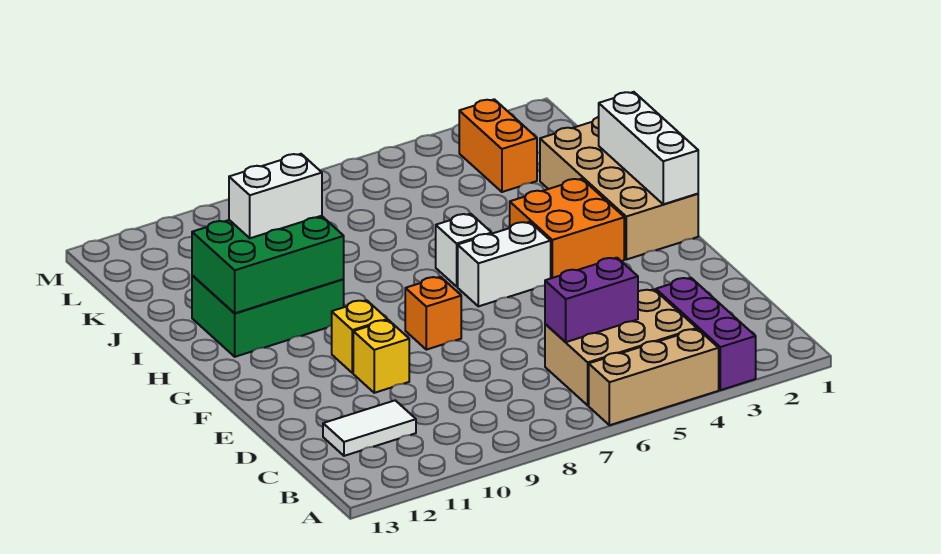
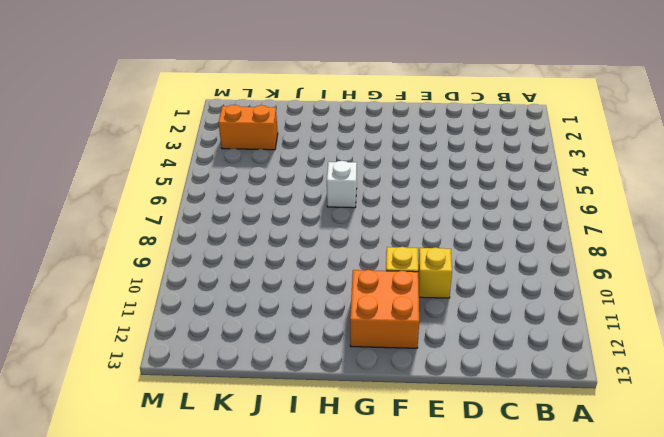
orange brick F11:G12 level 1 -> orange brick G3:H4 level 1
none -> purple brick A3:C3 level 1
none -> tan brick A4:A6 level 1
none -> tan brick B4:C6 level 1

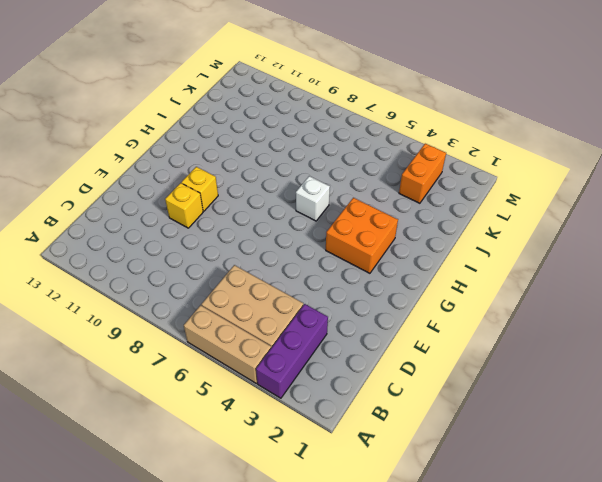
none -> white tile C11:C12 level 1
none -> orange brick F8 level 1
none -> tan brick G1:J2 level 1

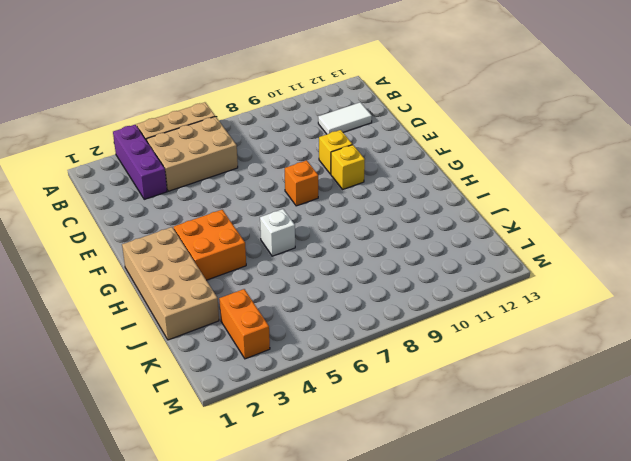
none -> white brick G5:G6 level 1
none -> green brick H10:I12 level 1
none -> purple brick C5:C6 level 2

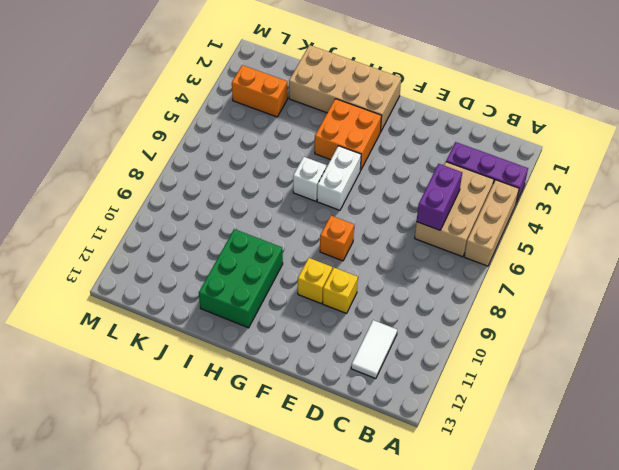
none -> white brick G1:I1 level 2
none -> green brick H10:I12 level 2
none -> white brick I10:I11 level 3

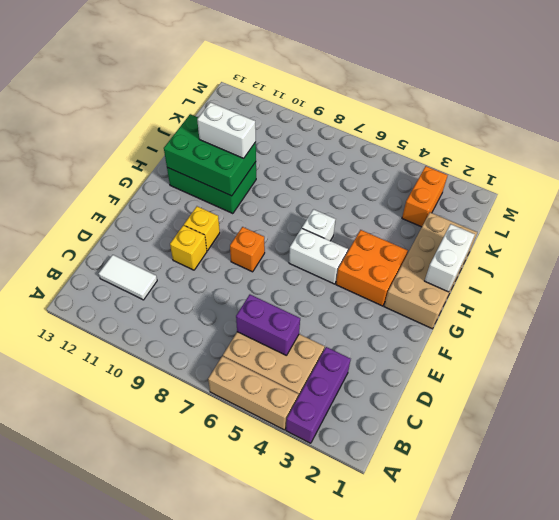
white brick H1:I1 level 2 -> white brick G1:I1 level 2

